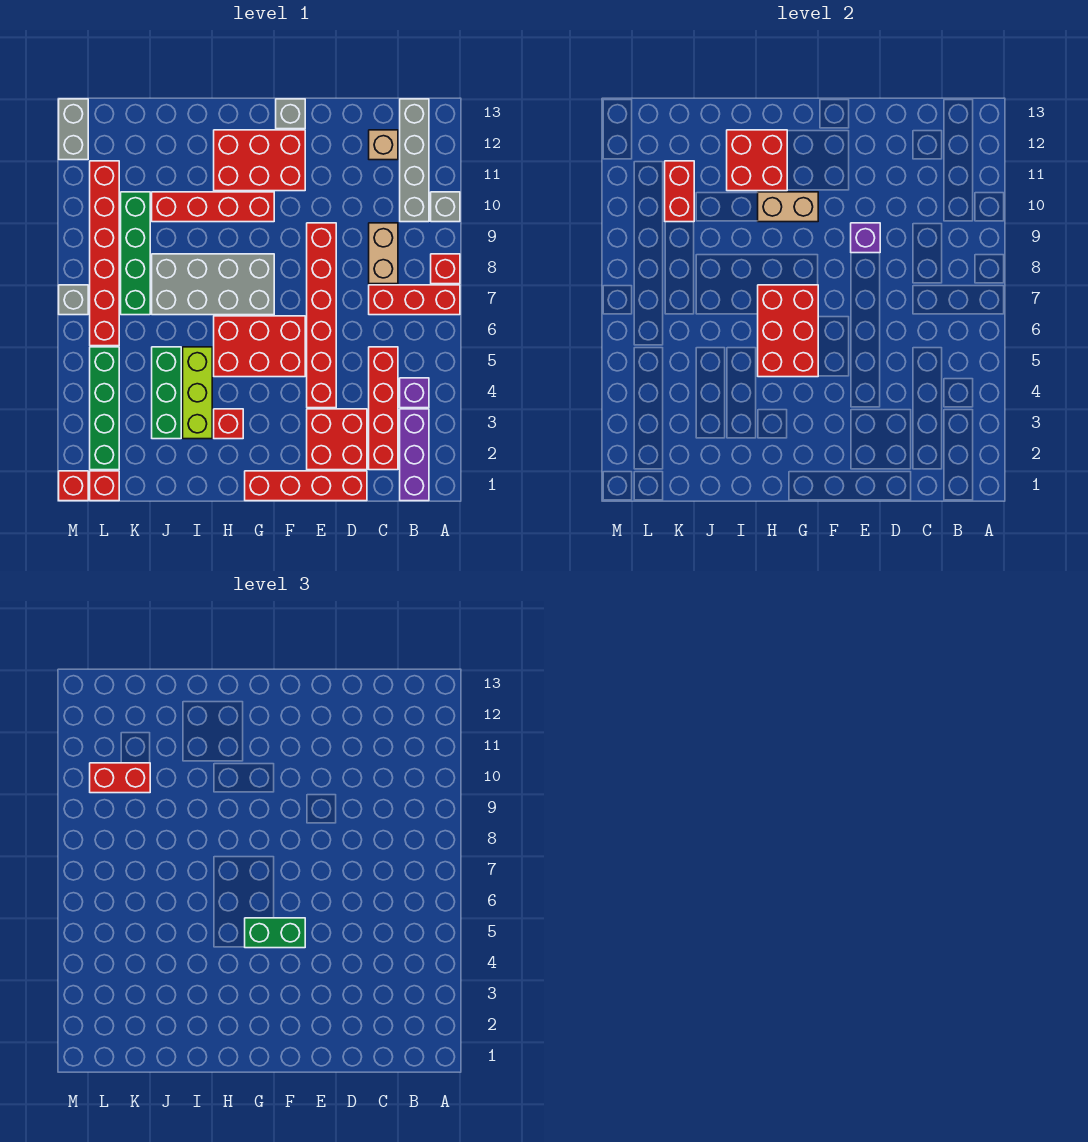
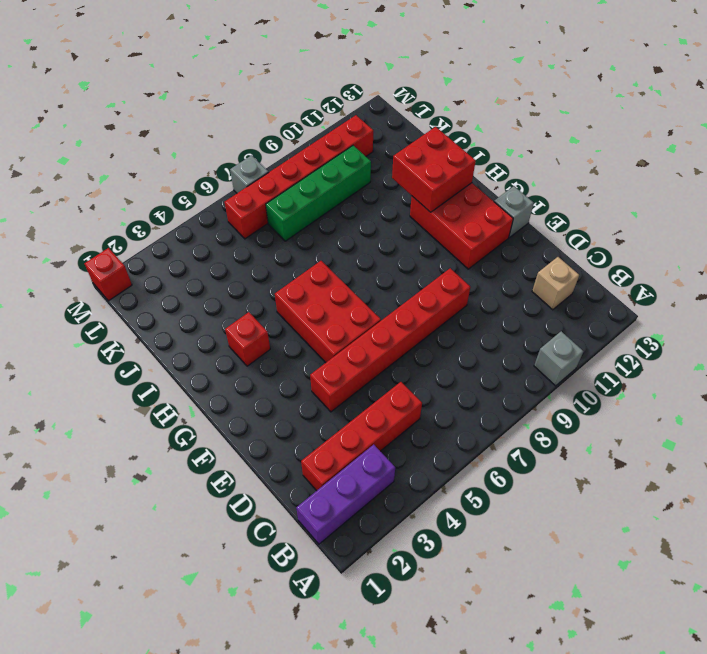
none -> red brick A7:C7 level 1
none -> red brick A8 level 1
none -> purple brick B4 level 1
none -> grey brick B10:B13 level 1

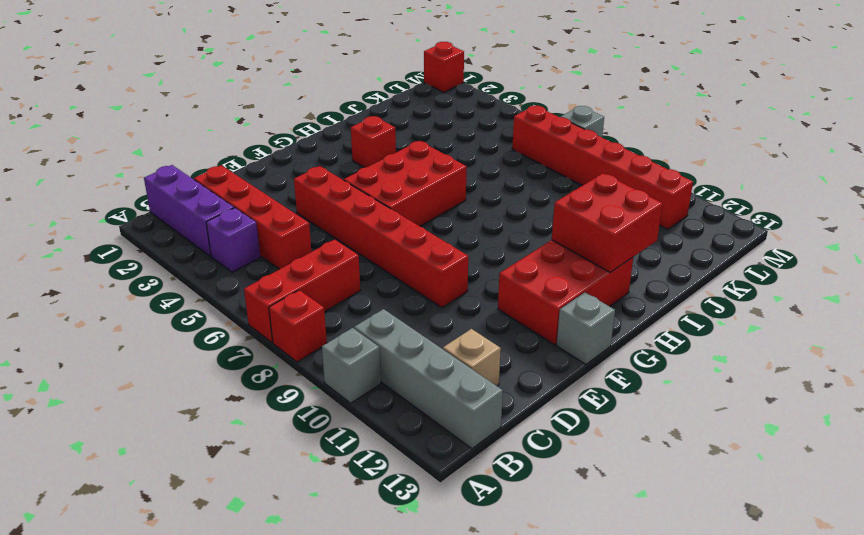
none -> tan brick C8:C9 level 1
none -> red brick D1:G1 level 1
none -> red brick D2:E3 level 1
none -> grey brick G7:J8 level 1

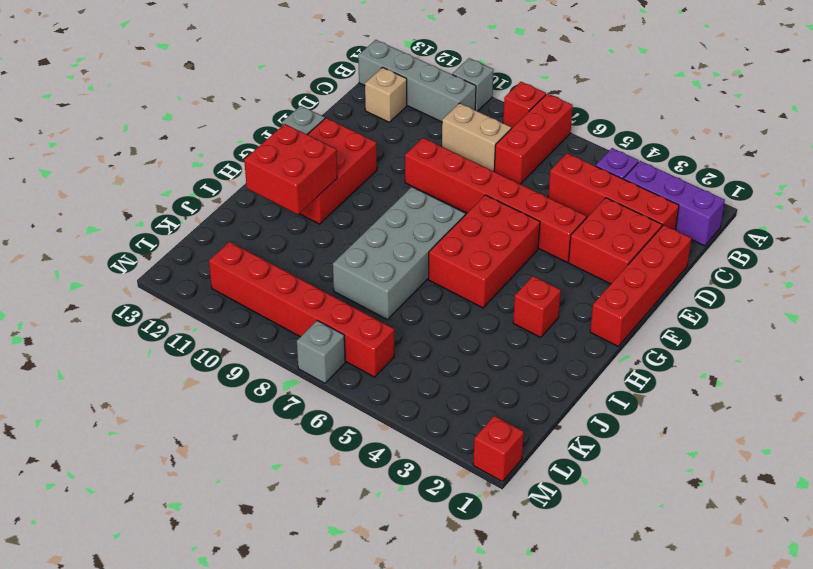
none -> red brick G10:J10 level 1
none -> lime brick I3:I5 level 1
none -> green brick J3:J5 level 1
none -> green brick K7:K10 level 1

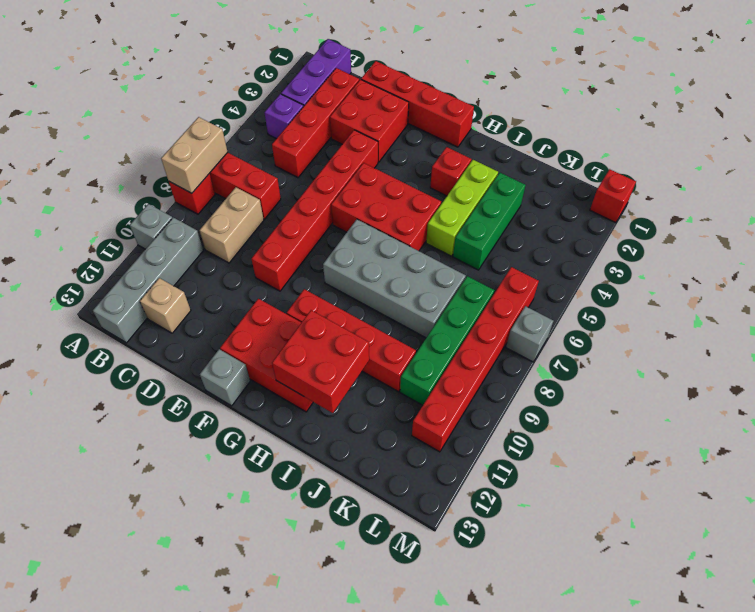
tan brick A7:A8 level 2 -> tan brick G10:H10 level 2
none -> red brick L1 level 1
none -> green brick L2:L5 level 1
none -> grey brick M12:M13 level 1
none -> purple brick E9 level 2

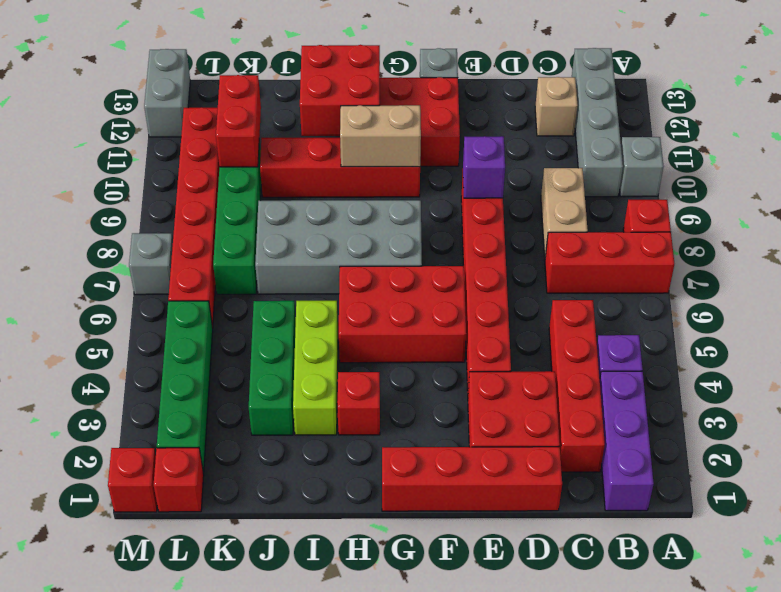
none -> red brick G5:H7 level 2
none -> green brick F5:G5 level 3
none -> red brick K10:L10 level 3

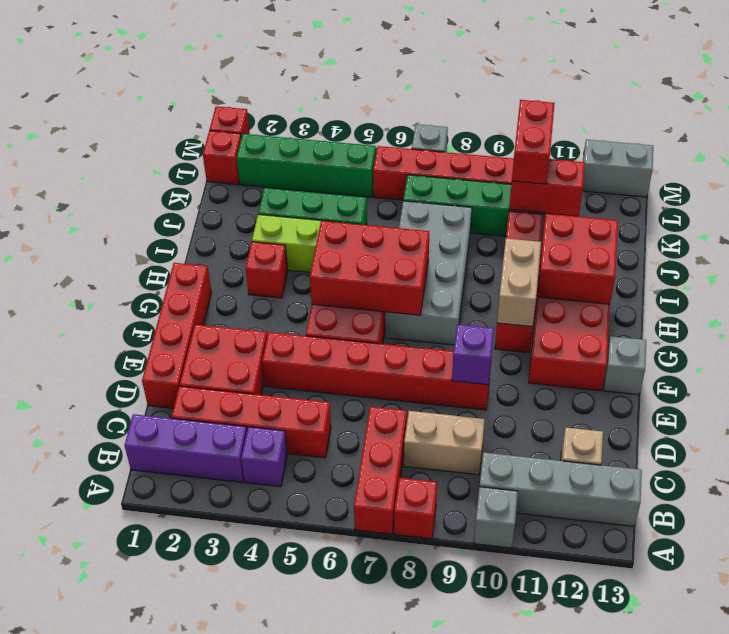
none -> green brick F5:G5 level 3

